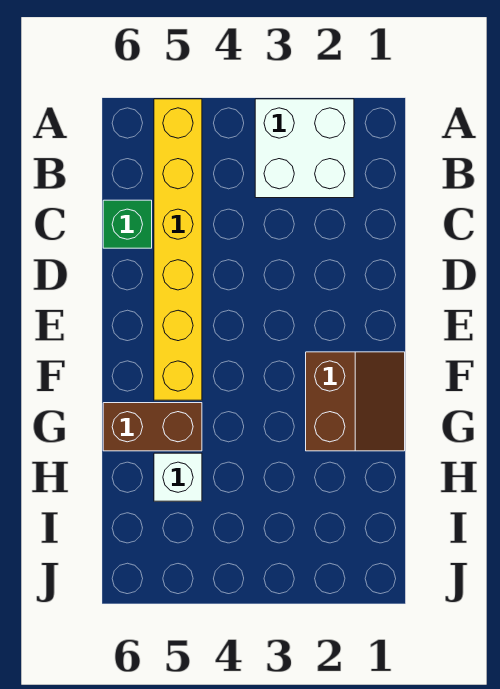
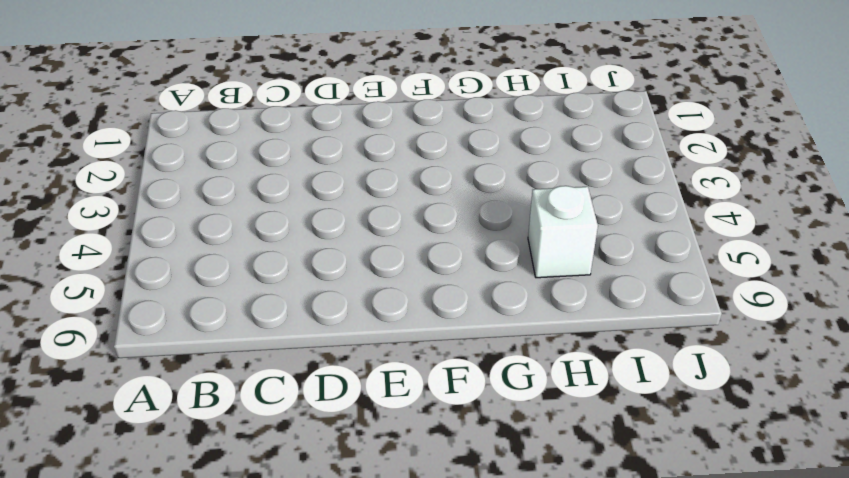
none -> white brick A2:B3 level 1
none -> yellow brick A5:F5 level 1

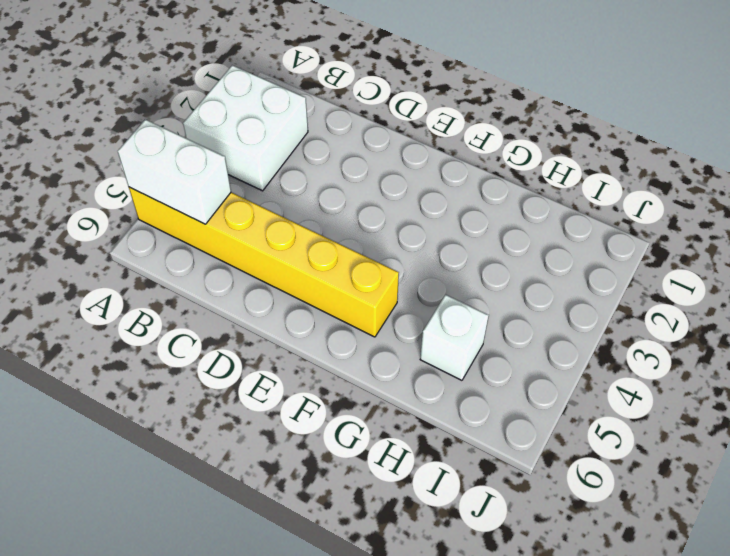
white brick A5:B5 level 2 -> none
none -> green brick C6 level 1
none -> brown slope F1:G2 level 1 top 2

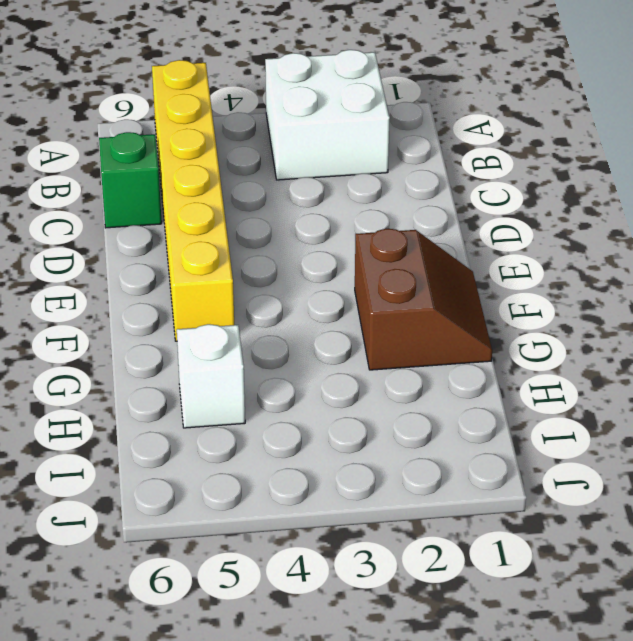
none -> brown brick G5:G6 level 1

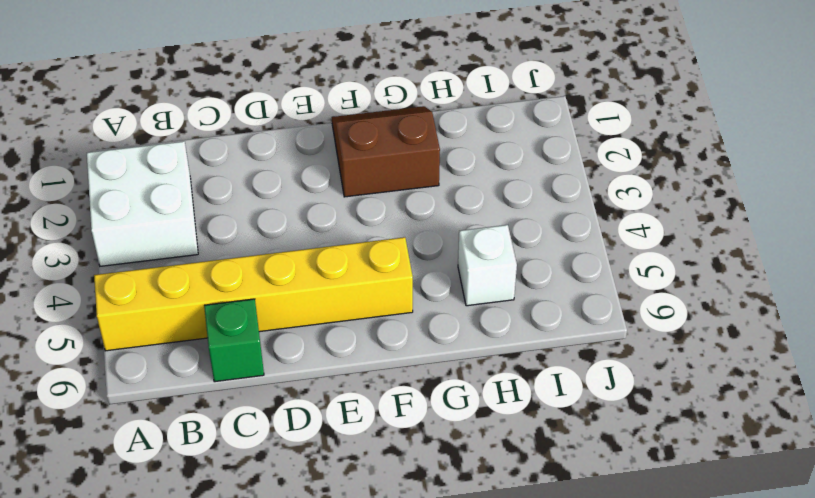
none -> brown brick G5:G6 level 1

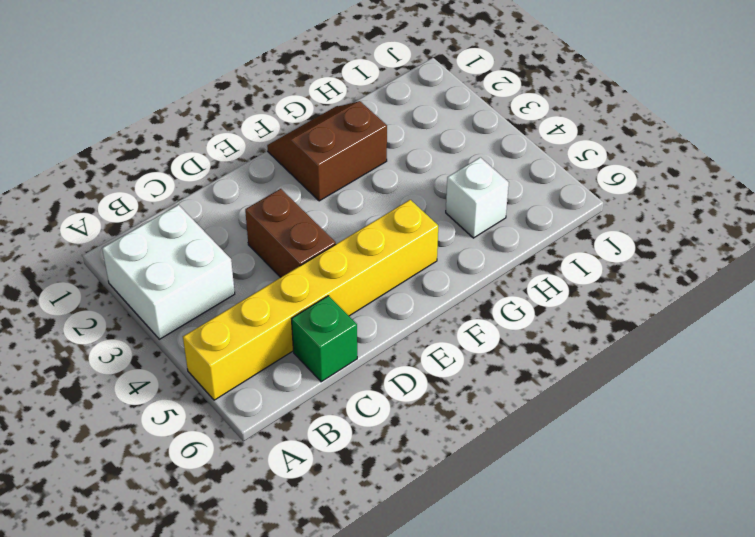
brown brick D3:D4 level 1 -> brown brick G5:G6 level 1

